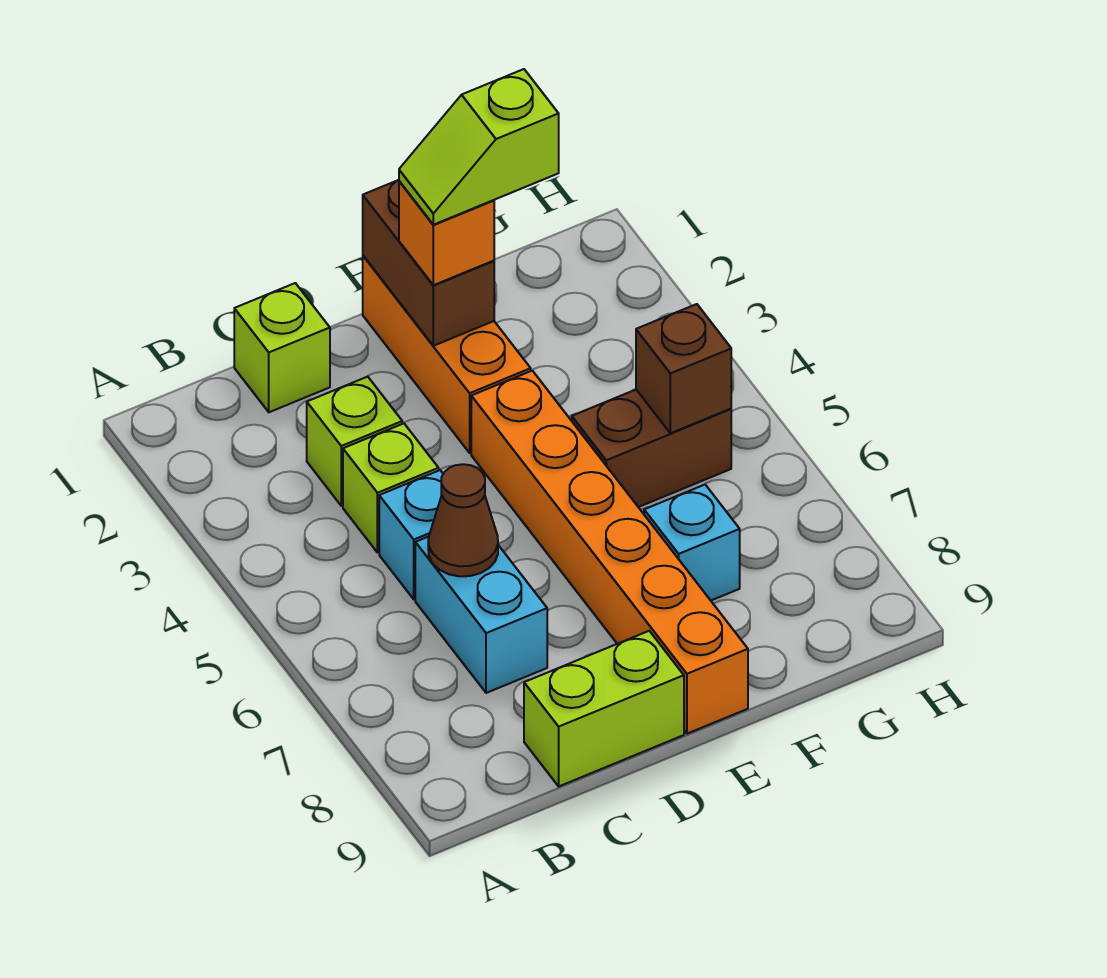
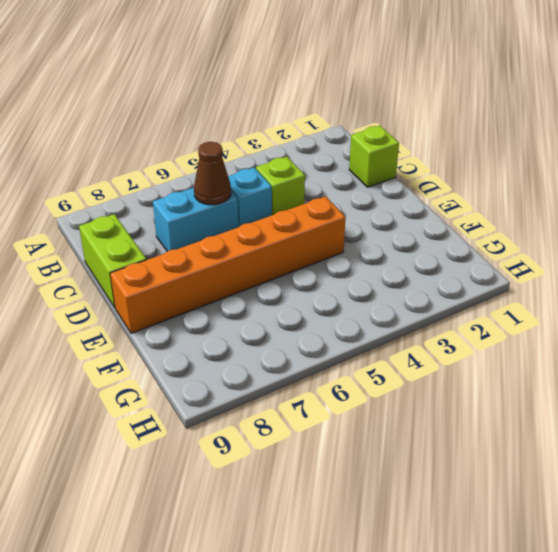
none -> lime brick C3 level 1
none -> orange brick E1:E3 level 1
none -> brown brick F5:G5 level 1

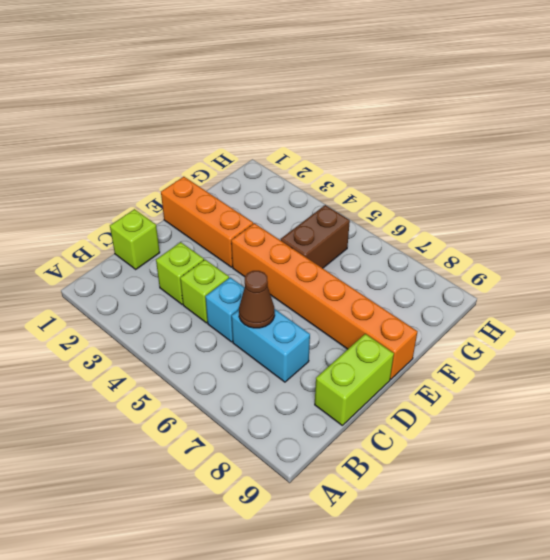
none -> cyan brick F7 level 1
none -> brown brick E1:E2 level 2
none -> brown brick G5 level 2

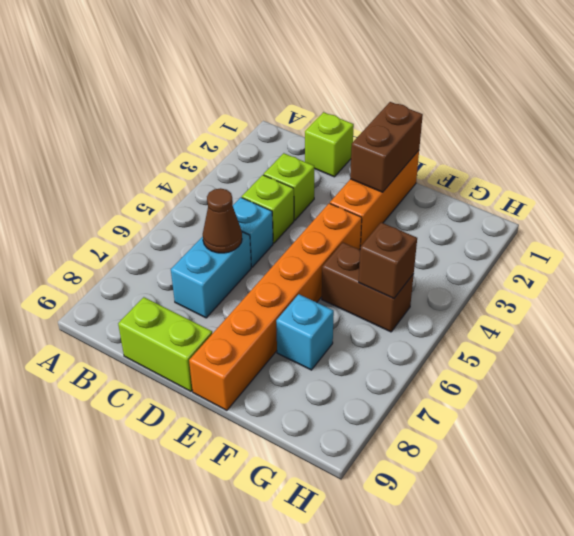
none -> orange brick E2 level 3
none -> lime slope E2:F2 level 4 top F

